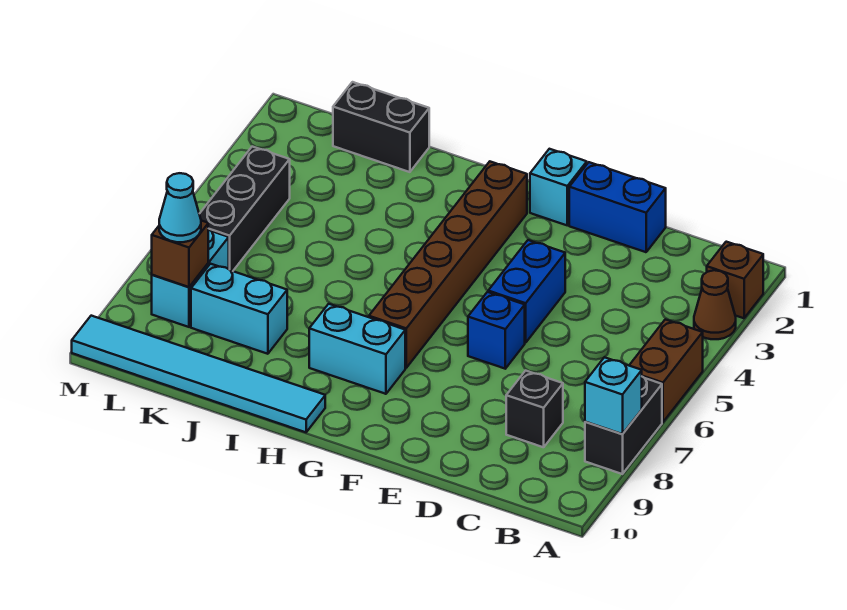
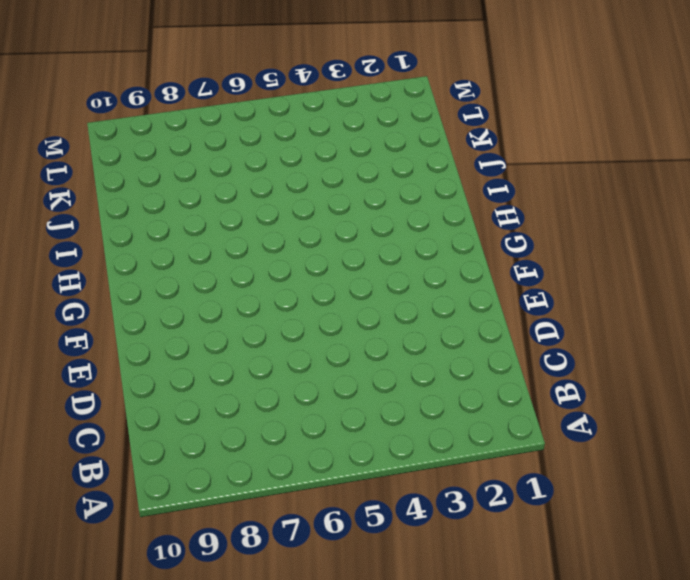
none -> brown brick A2 level 1
none -> brown cone A3 level 1
none -> brown brick A5:A6 level 1

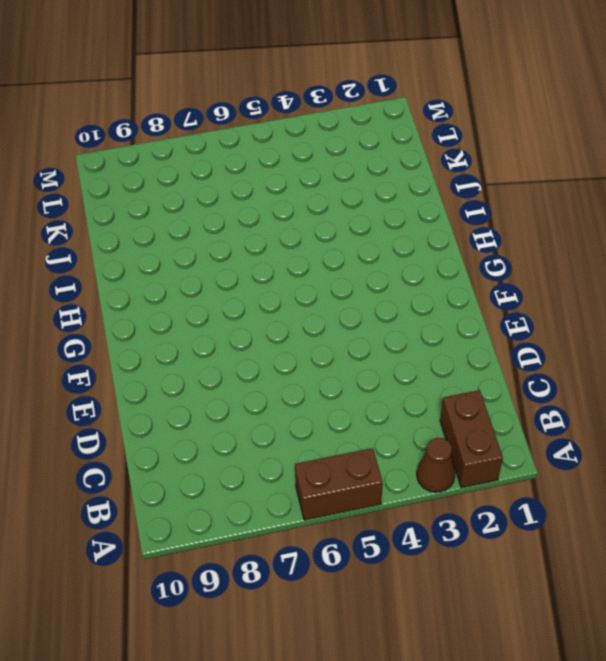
brown brick A2:B2 level 1 -> brown brick A2 level 1
none -> black brick A7:A8 level 1
none -> black brick C8 level 1
none -> blue brick D1:E1 level 1

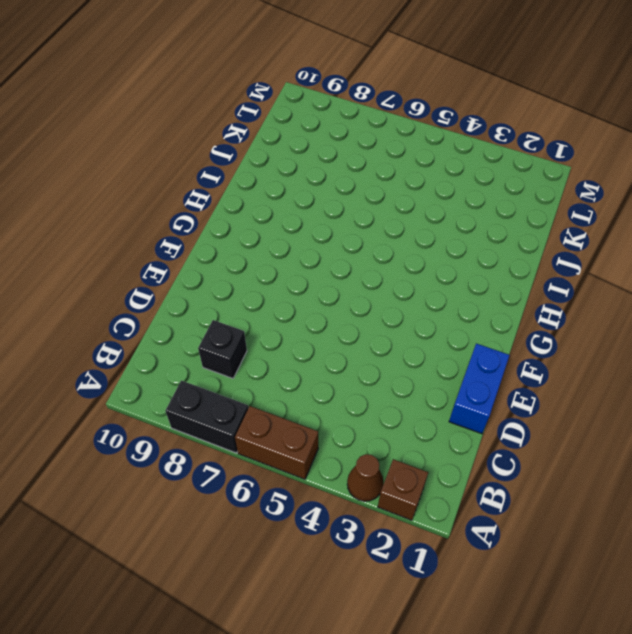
none -> blue brick E4:E5 level 1
none -> blue brick E6 level 1
none -> cyan brick F1 level 1

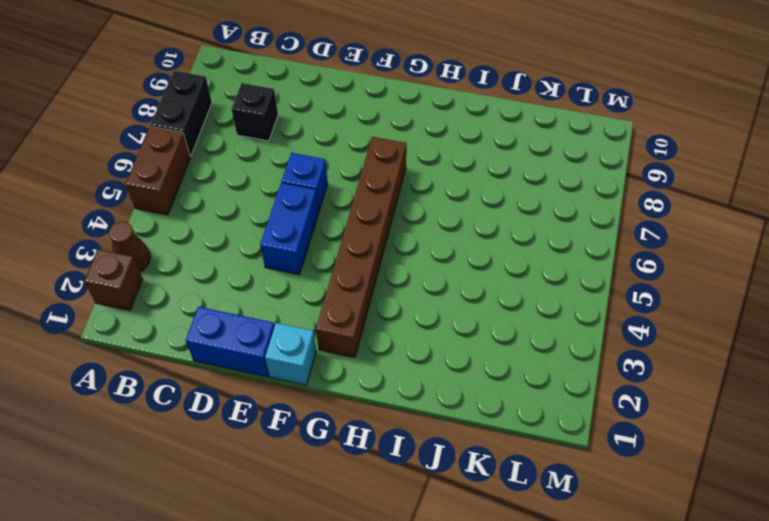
none -> cyan brick G8:H8 level 1
none -> cyan tile H10:M10 level 1
none -> black brick J1:K1 level 1

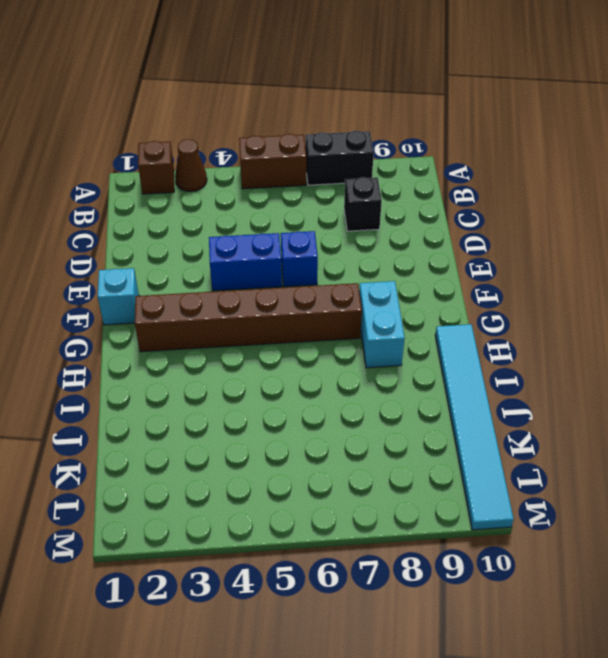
none -> blue brick D1:E1 level 1
none -> black brick J1:K1 level 1
none -> cyan brick J8:K8 level 1

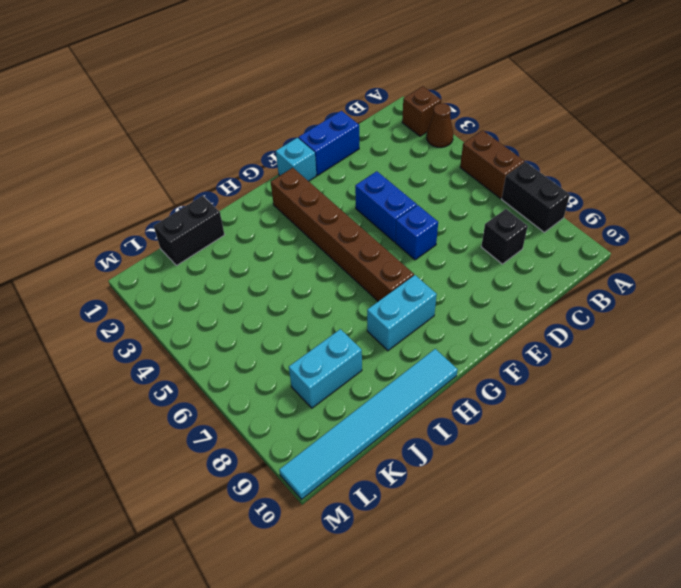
none -> black brick L4:L6 level 1
none -> cyan brick L7:L8 level 1
none -> cyan brick A8 level 2

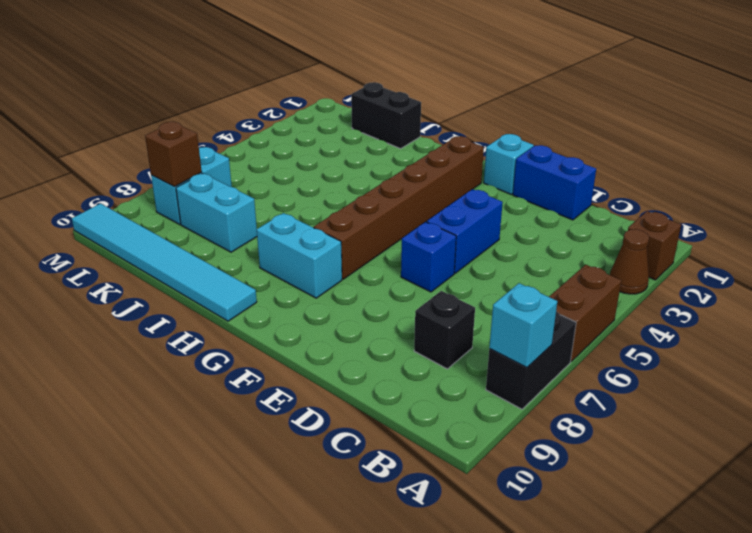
none -> black brick L4:L6 level 1
none -> cyan cone L8 level 3

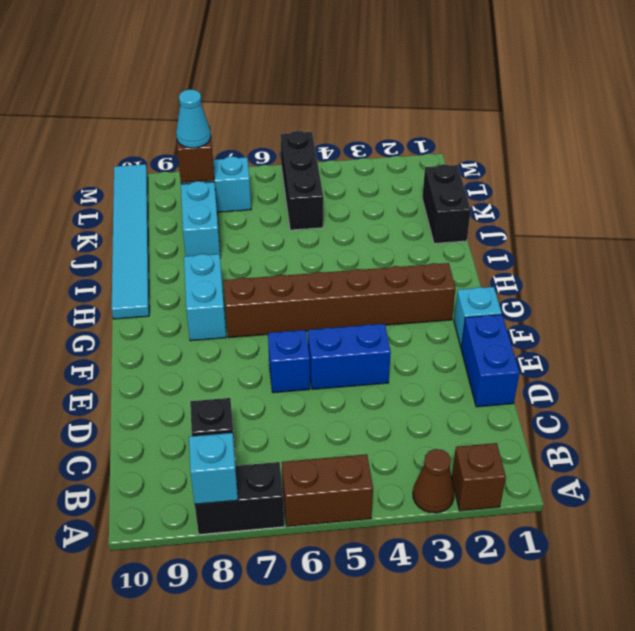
black brick K5:M5 level 1 -> black brick L4:L6 level 1

